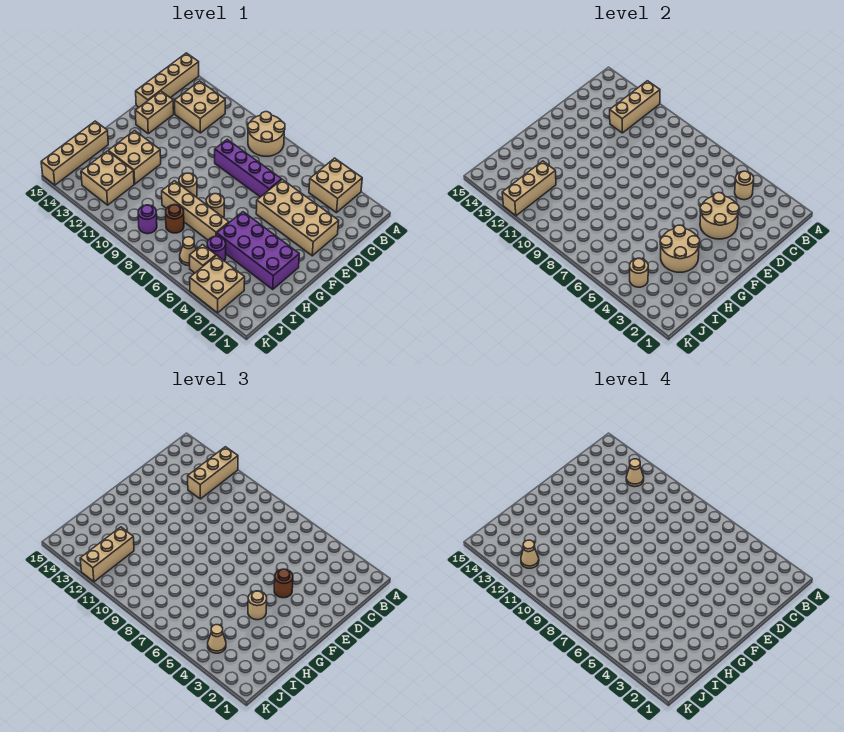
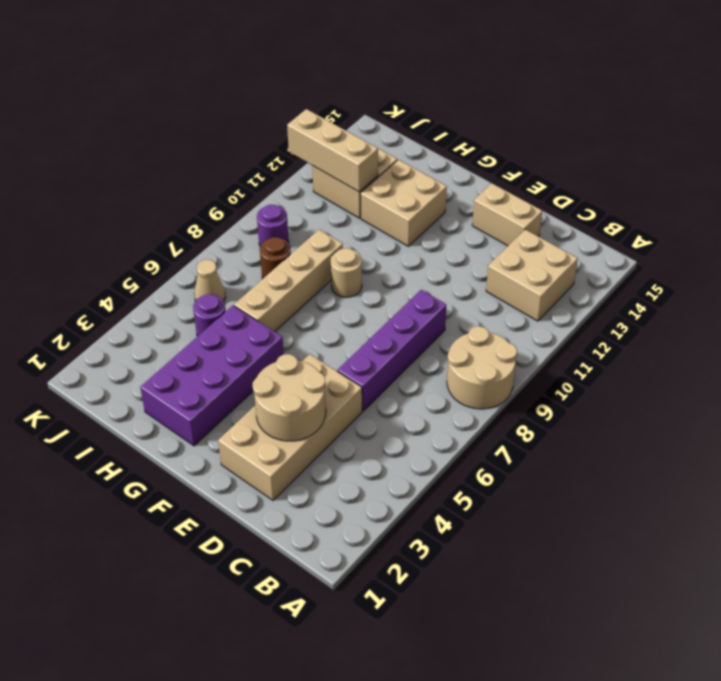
none -> tan brick A3:B4 level 1
none -> tan brick A15:D15 level 1
none -> tan round brick G7 level 1
none -> tan brick H15:K15 level 1

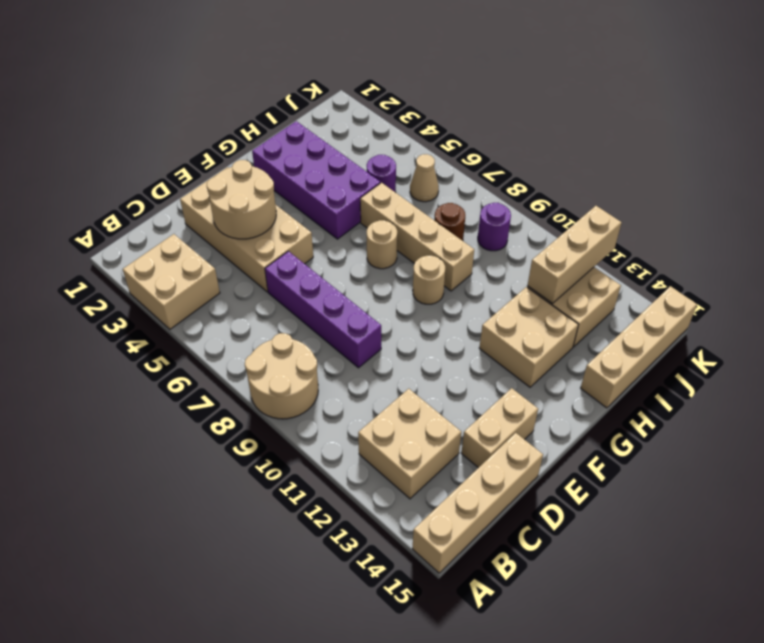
none -> tan brick J3:K4 level 1
none -> tan brick J5 level 1
none -> tan brick A12:C12 level 2
none -> tan round brick B4 level 2

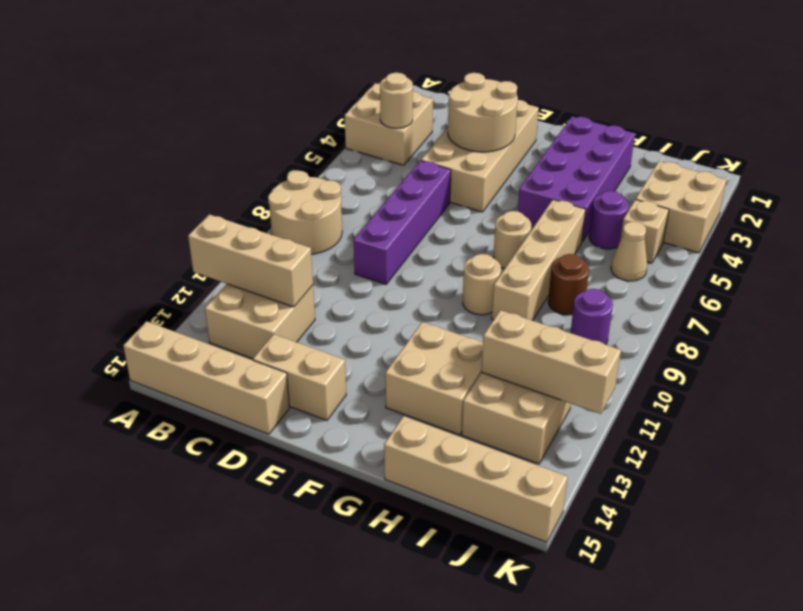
none -> tan round brick G3:H4 level 2
none -> tan round brick J4 level 2
none -> tan brick A12:C12 level 3
none -> brown round brick E4 level 3

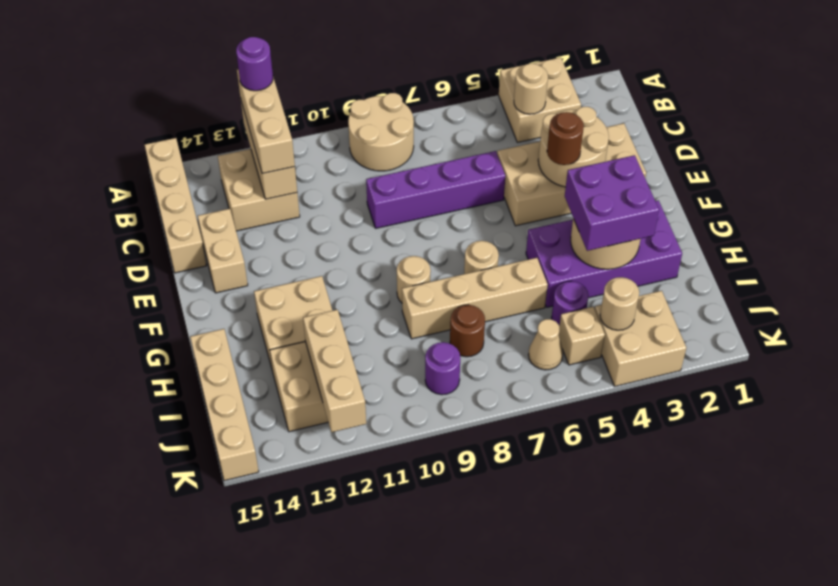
purple round brick A12 level 4 -> none
purple brick G3:H4 level 3 -> tan round brick G4 level 3
none -> tan brick I12:K12 level 3
none -> tan cone J4 level 3
none -> tan cone B12 level 4
none -> tan cone J12 level 4

